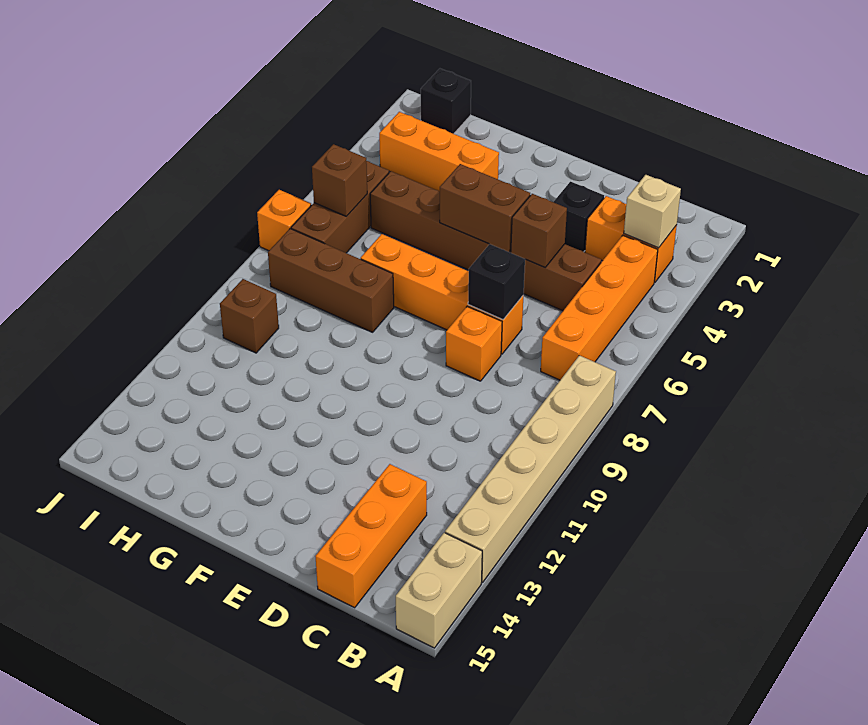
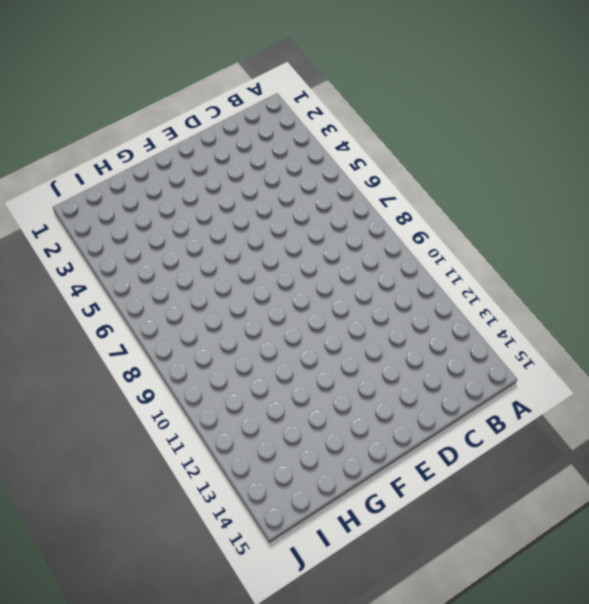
none -> tan brick A8:A13 level 1
none -> tan brick A14:A15 level 1
none -> orange brick B3:C3 level 1

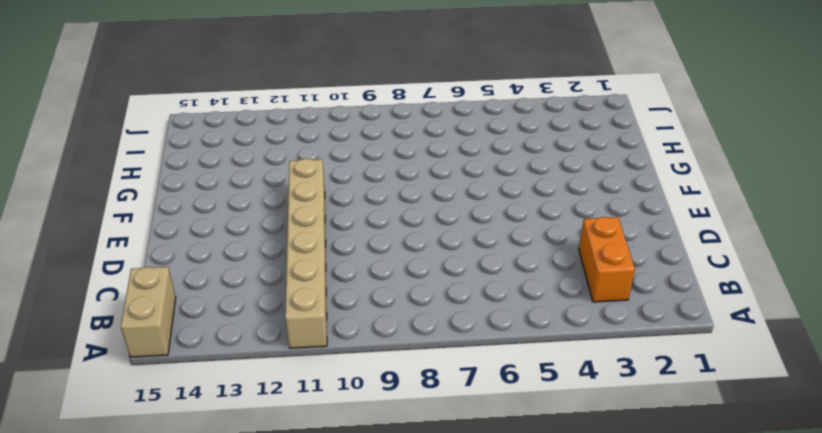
tan brick A11:F11 level 1 -> tan brick A8:A13 level 1
tan brick A15:B15 level 1 -> tan brick A14:A15 level 1
none -> orange brick B4:B7 level 1
none -> brown brick C5:H5 level 1
none -> orange brick C13:C15 level 1

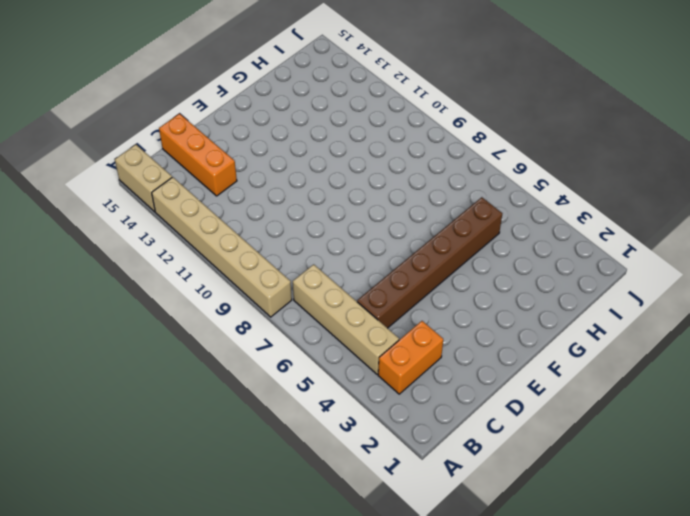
tan brick B4:B7 level 1 -> orange brick B4:B7 level 1
none -> black brick D3 level 1
none -> orange brick D7:G7 level 1
none -> orange brick D8 level 1

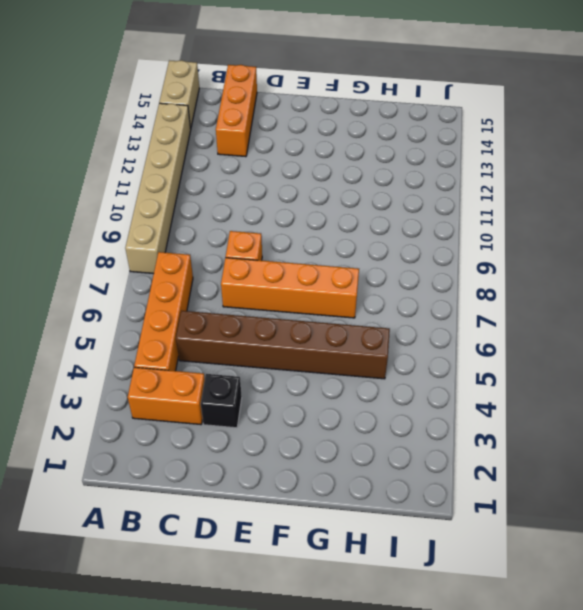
none -> orange brick G3:I3 level 1
none -> brown brick G8:I8 level 1
none -> black brick I1 level 1

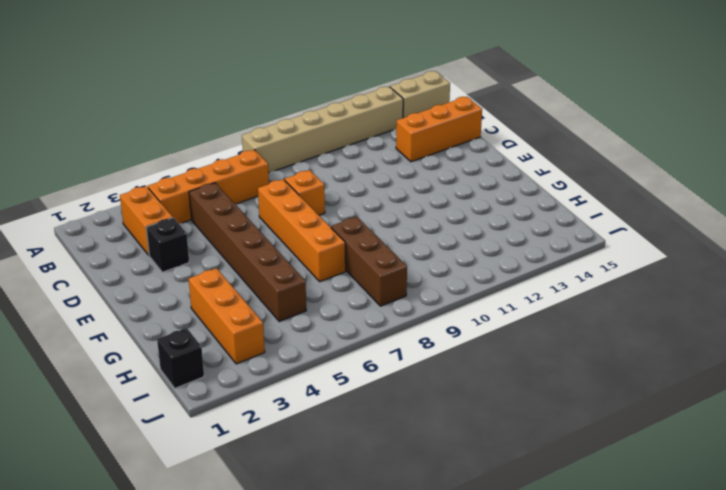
none -> brown brick I5:I7 level 1
none -> brown brick I10 level 1
none -> orange brick J7 level 1

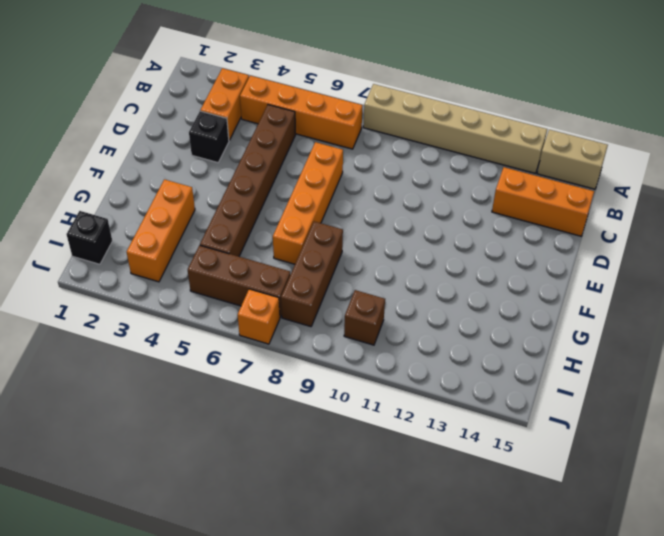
none -> orange brick D8 level 1
none -> tan brick B3 level 2
none -> brown brick D5 level 2

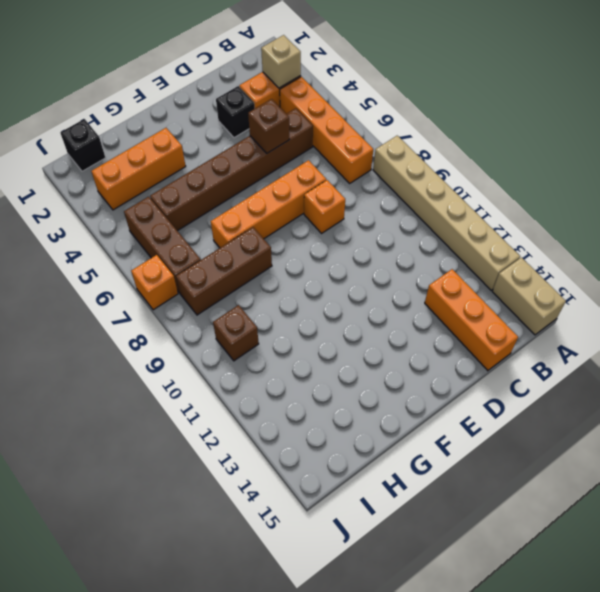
none -> black brick D7 level 2
none -> brown brick E5:F5 level 2
none -> brown brick I6 level 2

